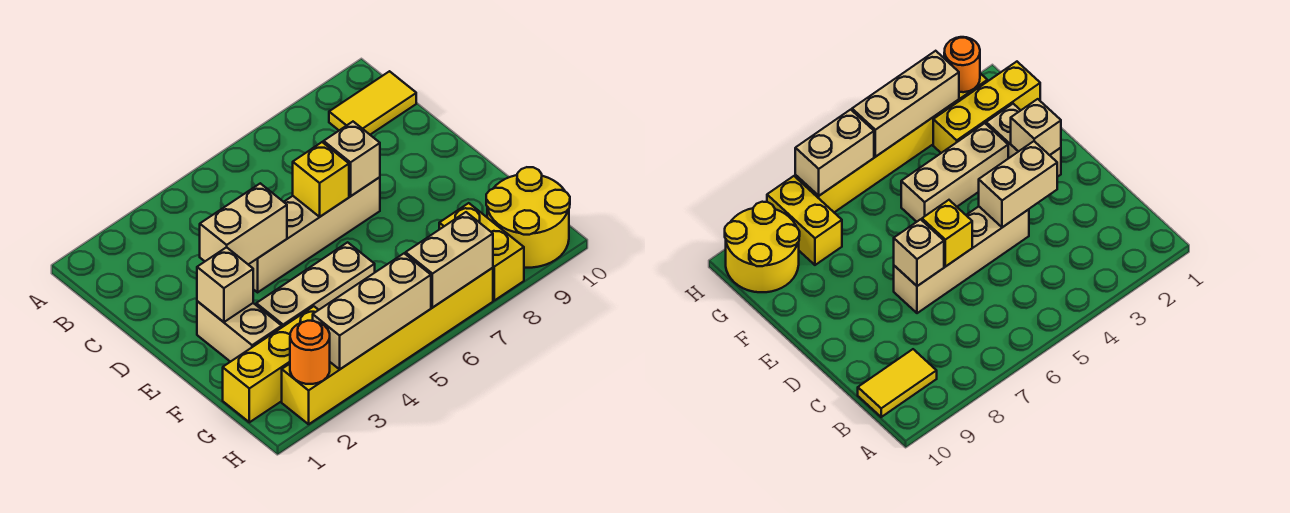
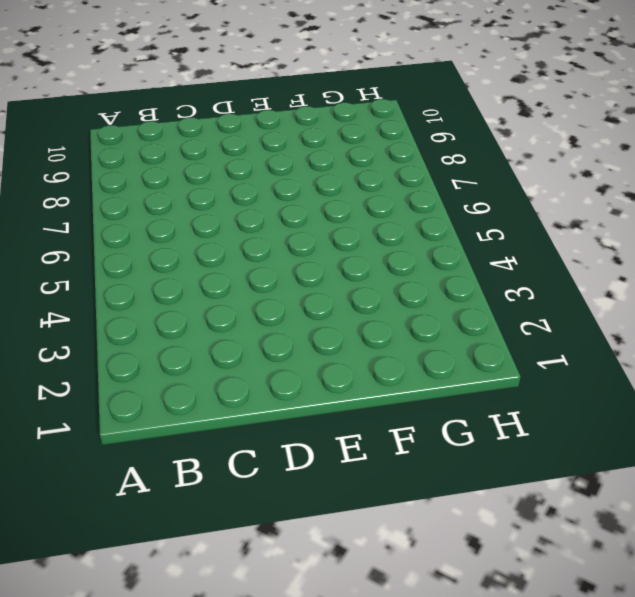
none -> yellow tile B9:B10 level 1
none -> tan brick D4:D7 level 1
none -> tan brick E2:F2 level 1

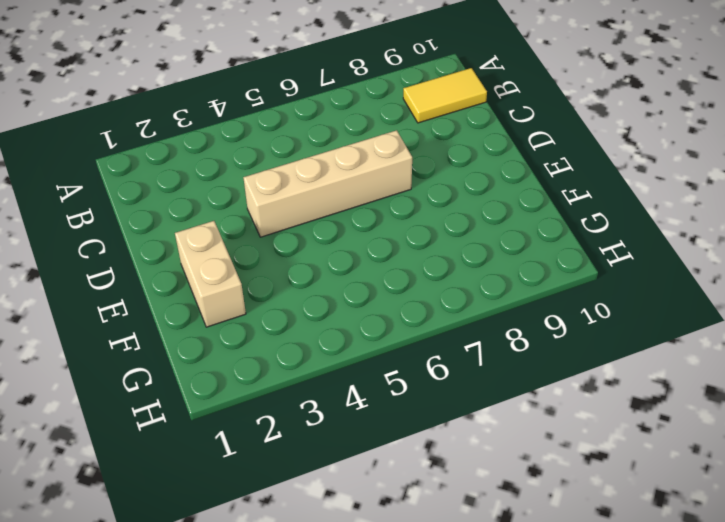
none -> tan brick F3:F5 level 1
none -> yellow brick G1:G3 level 1
none -> yellow brick G8:H8 level 1

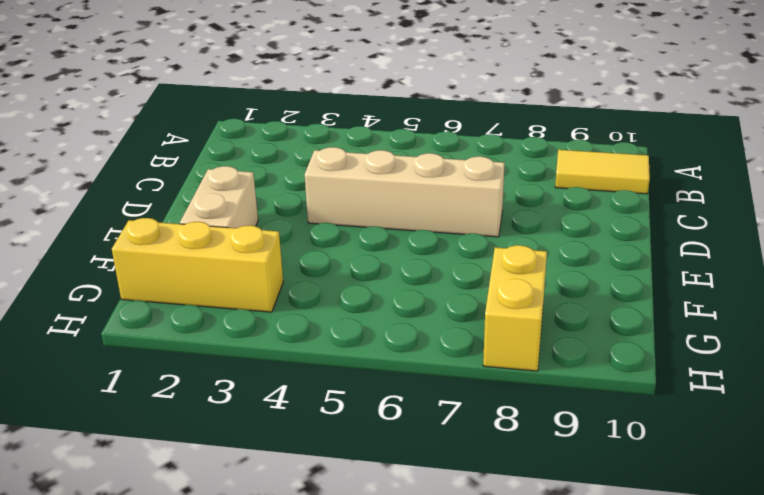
none -> tan brick F3:F5 level 1
none -> yellow round brick G9:H10 level 1
none -> yellow brick H2:H7 level 1

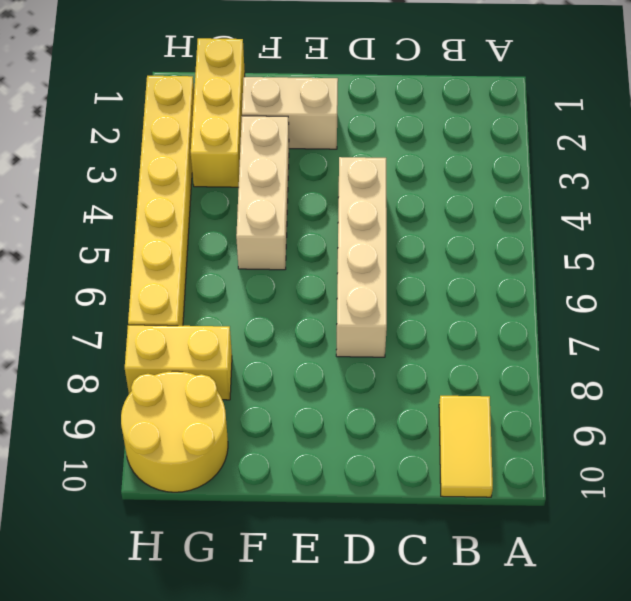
none -> tan brick D3:D4 level 2
none -> yellow brick D6 level 2
none -> tan brick D7 level 2

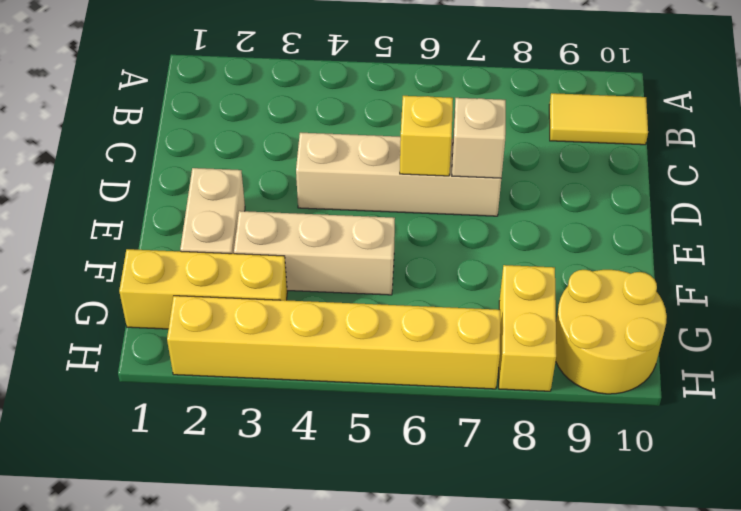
none -> tan brick D3:D4 level 2
none -> tan brick E2 level 2
none -> orange round brick H2 level 2

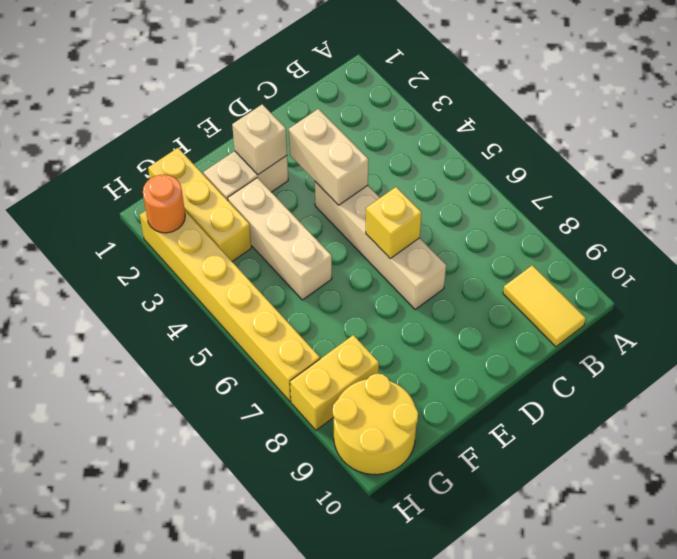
none -> tan brick D7 level 2
none -> tan brick H3:H5 level 2
none -> tan brick H6:H7 level 2

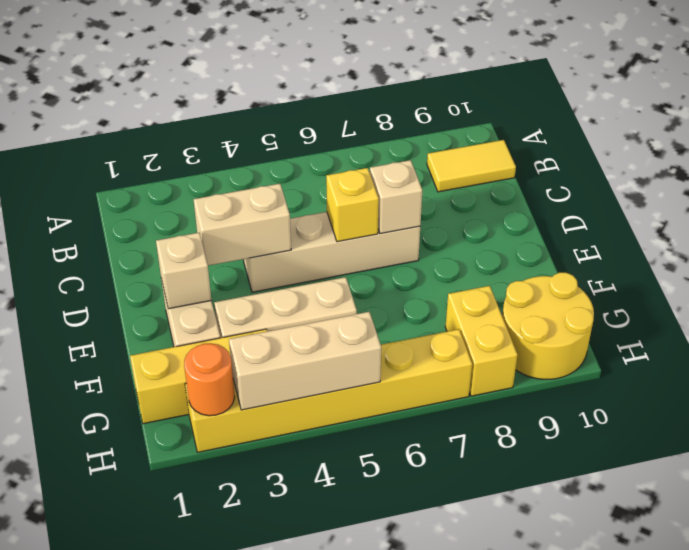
none -> tan brick H6:H7 level 2

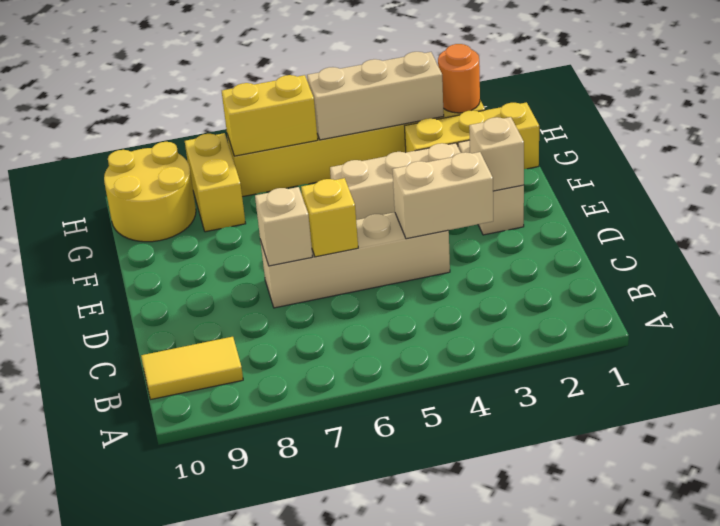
yellow brick H6:H7 level 2 -> tan brick H6:H7 level 2

